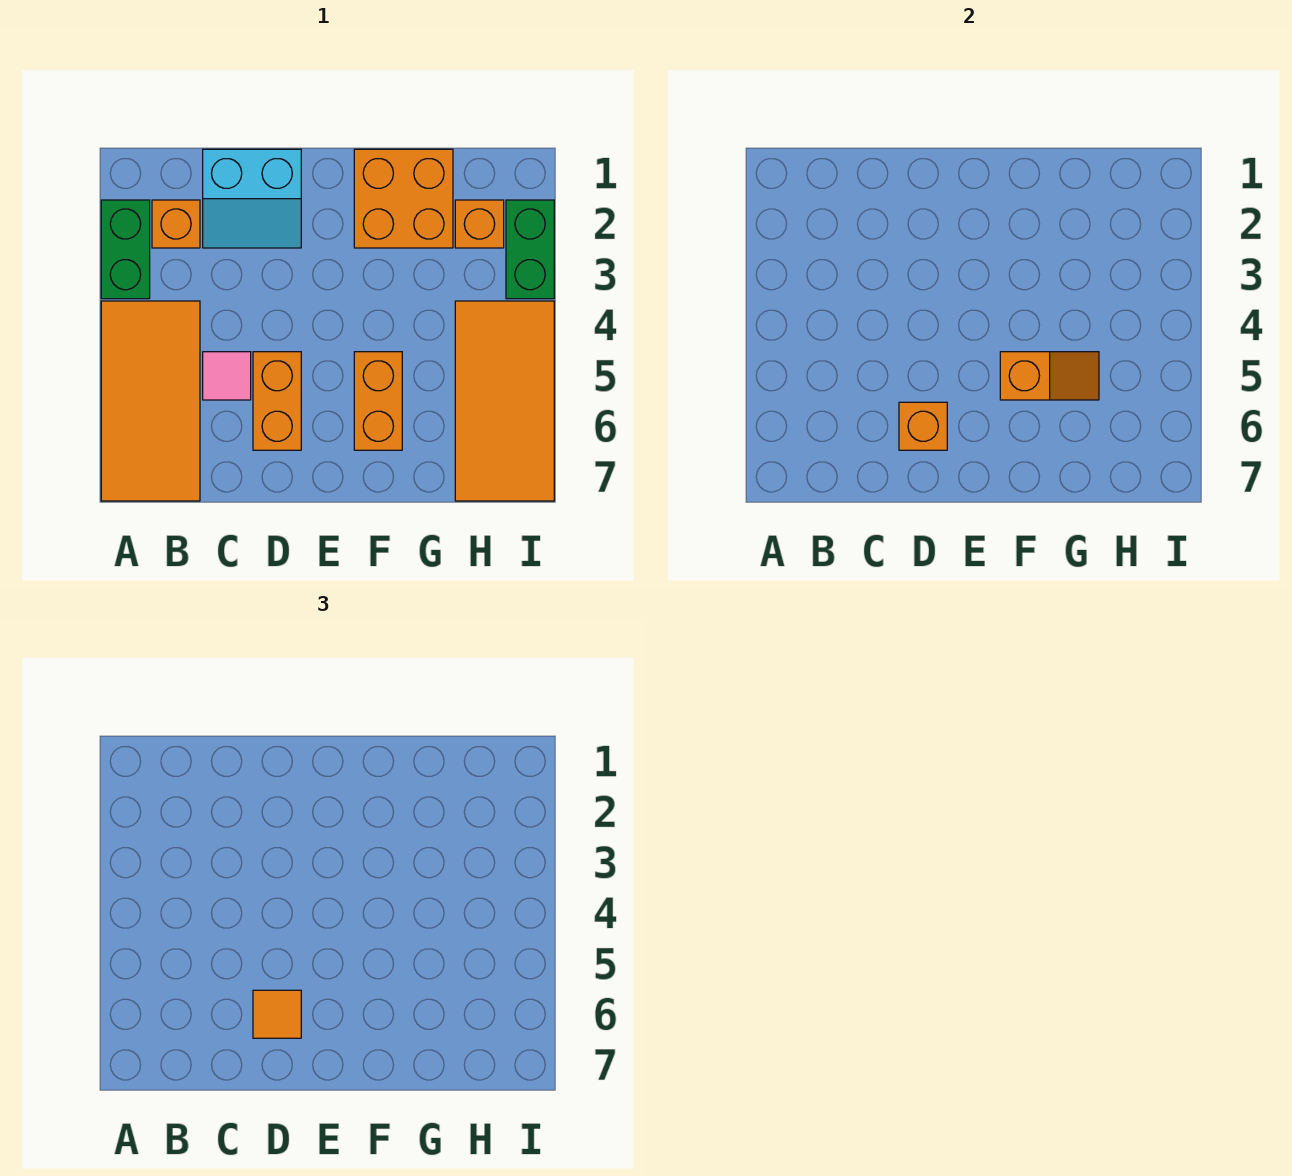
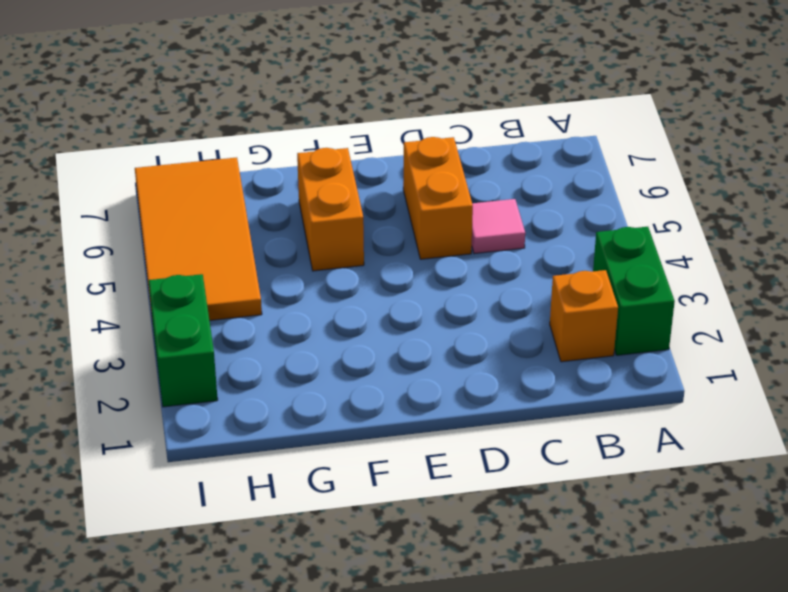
none -> orange tile A4:B7 level 1
none -> cyan slope C1:D2 level 1 top 1
none -> orange brick F1:G2 level 1

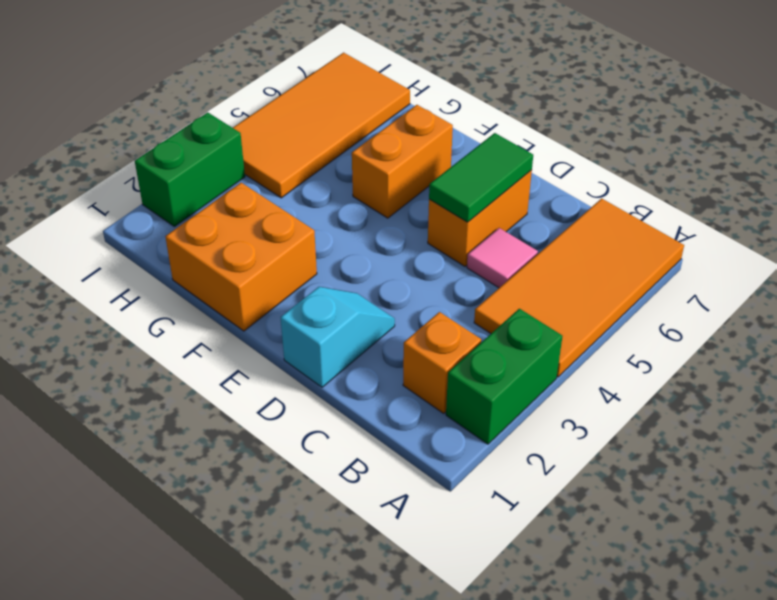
cyan slope D1:D2 level 1 top 1 -> cyan slope C1:D2 level 1 top 1
green tile D5:D6 level 2 -> orange brick D6 level 2
none -> orange brick H2 level 1
none -> orange slope F5:G5 level 2 top F
none -> orange tile D6 level 3

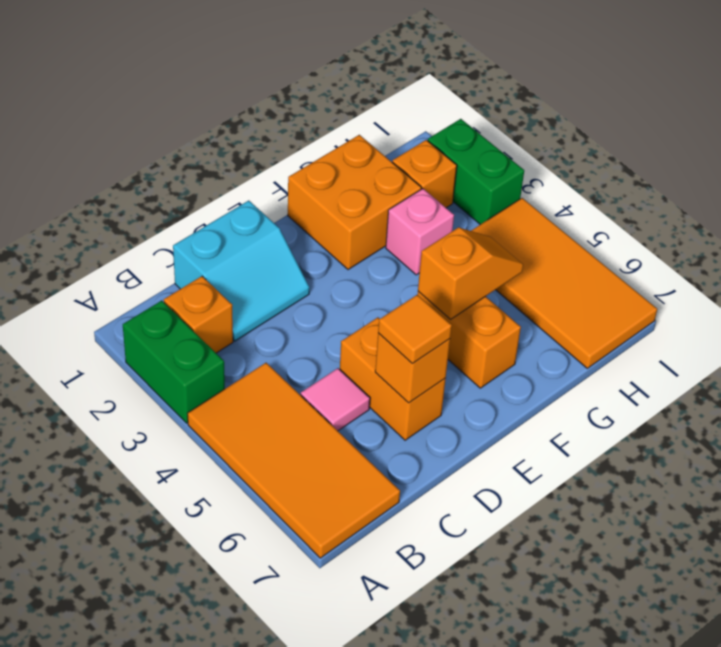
pink brick G3 level 1 -> none

